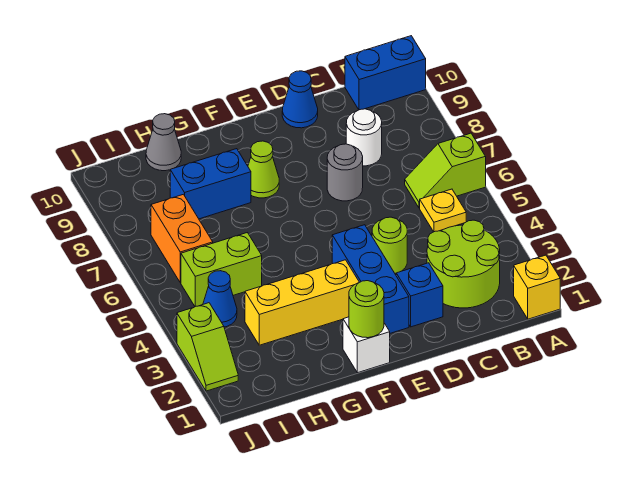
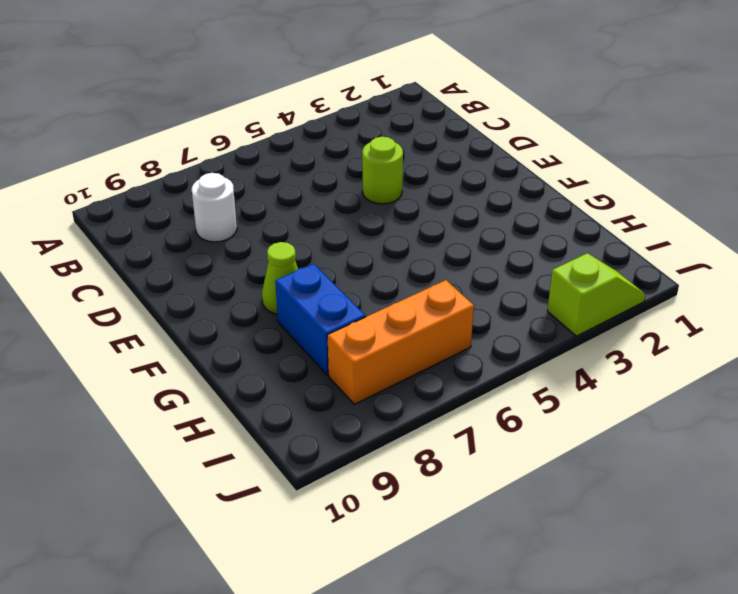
orange brick I6:I8 level 1 -> orange brick I6:I7 level 1
none -> yellow brick A1 level 1
none -> lime slope A6:B6 level 1 top A
none -> blue brick A10:B10 level 1

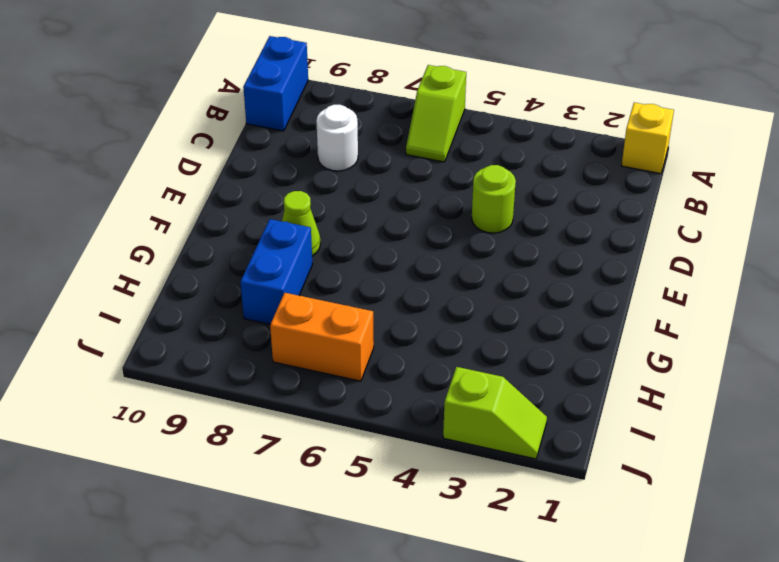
none -> lime round brick B2:C3 level 1
none -> yellow plate B5 level 1
none -> blue brick D2 level 1

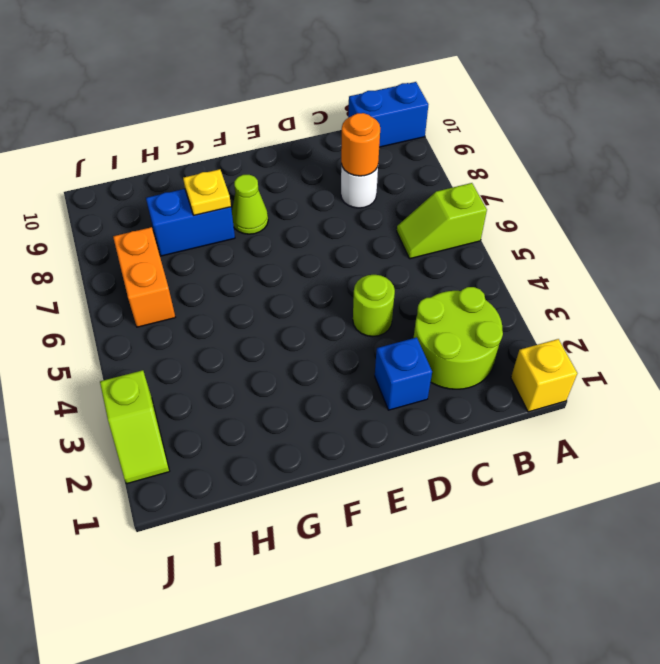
orange round brick C8 level 2 -> none
yellow plate G8 level 2 -> yellow plate B5 level 1
none -> grey round brick D7 level 1
none -> blue cone D10 level 1
none -> blue brick E2:E4 level 1

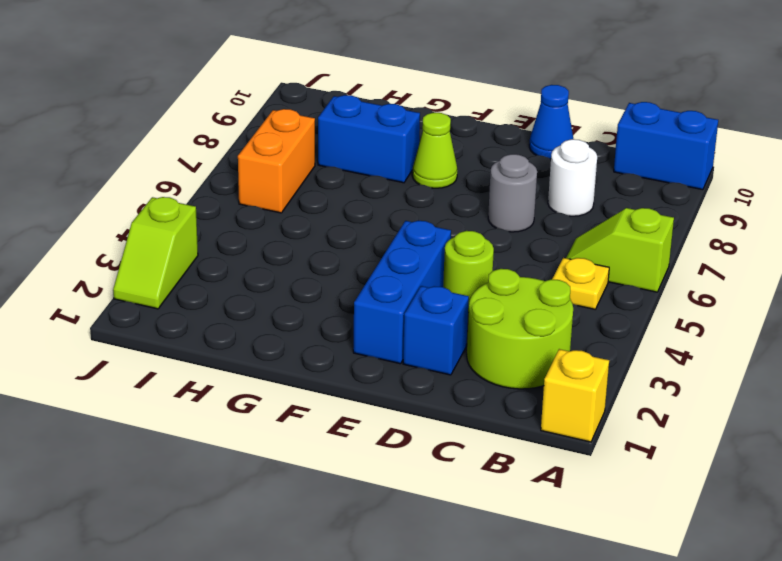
none -> white brick F1 level 1
none -> yellow brick F3:H3 level 1
none -> lime brick H5:I5 level 1

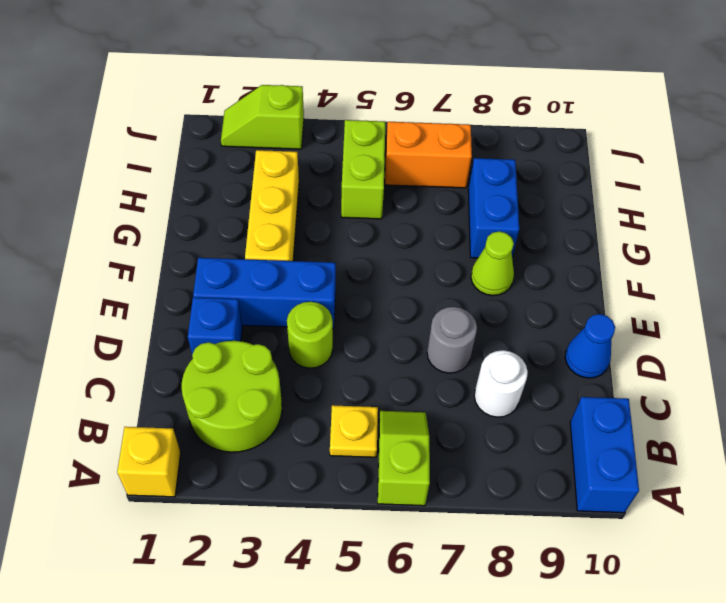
none -> white brick F1 level 1
none -> grey cone H10 level 1
none -> blue cone I4 level 1

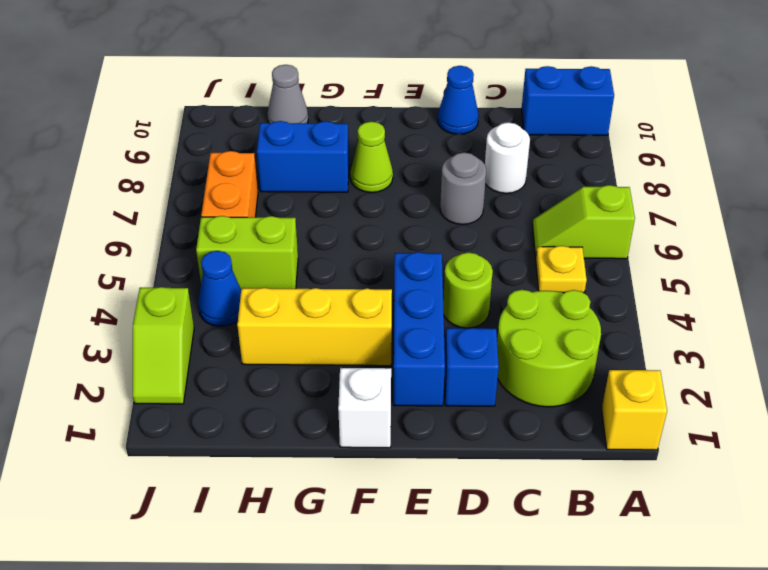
none -> lime round brick F1 level 2

